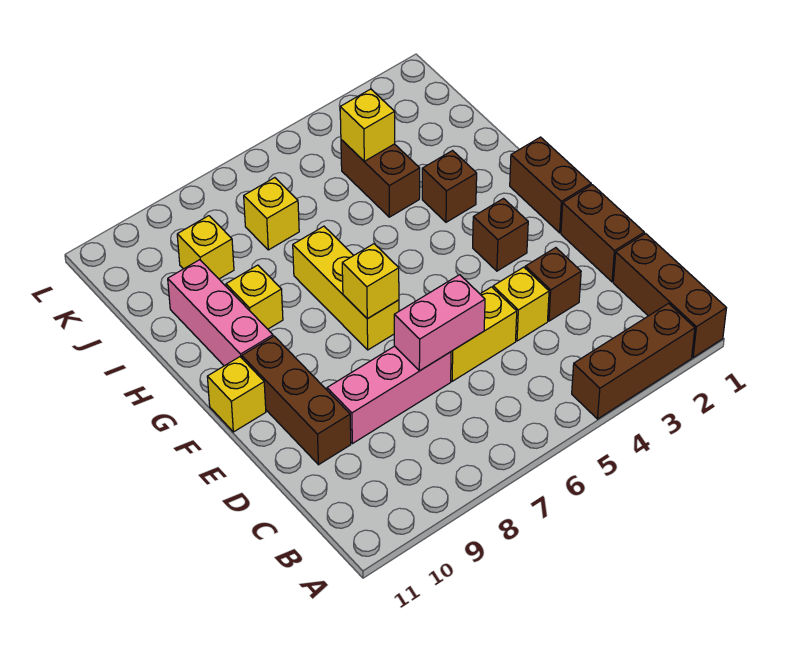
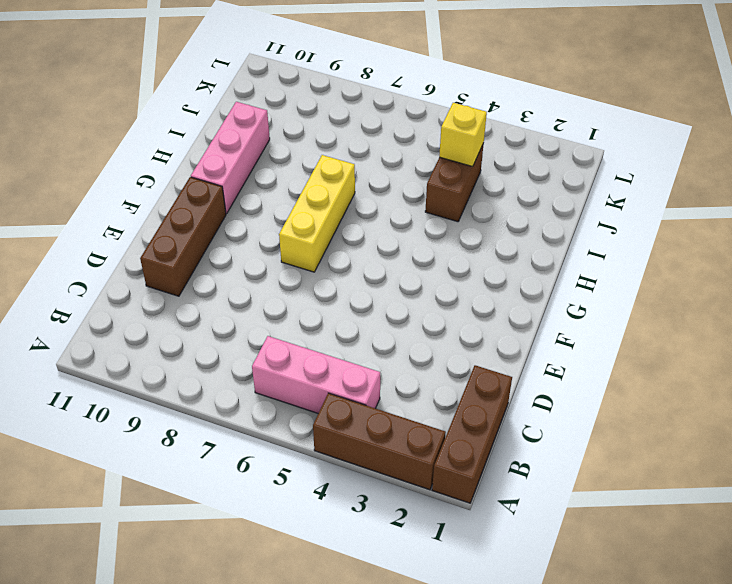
pink brick B4:B6 level 1 -> pink brick D7:D9 level 1
none -> brown brick D1:E1 level 1
none -> brown brick D3 level 1
none -> yellow brick D4 level 1

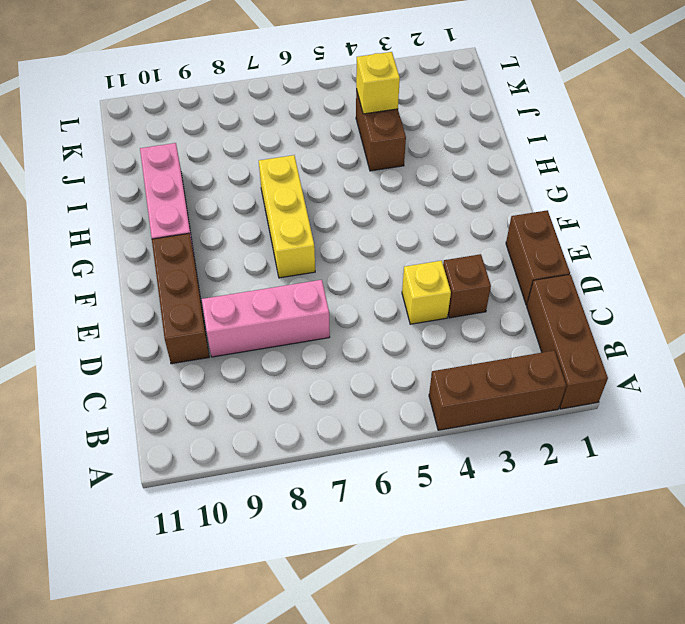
none -> yellow brick D5:D6 level 1
none -> brown brick F1:G1 level 1
none -> brown brick F3 level 1

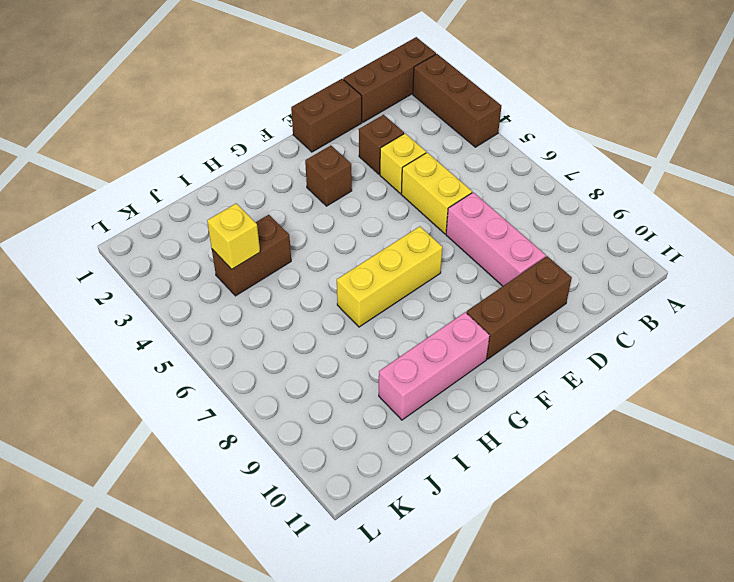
none -> brown brick F1:G1 level 1
none -> yellow brick F11 level 1
none -> brown brick H3 level 1

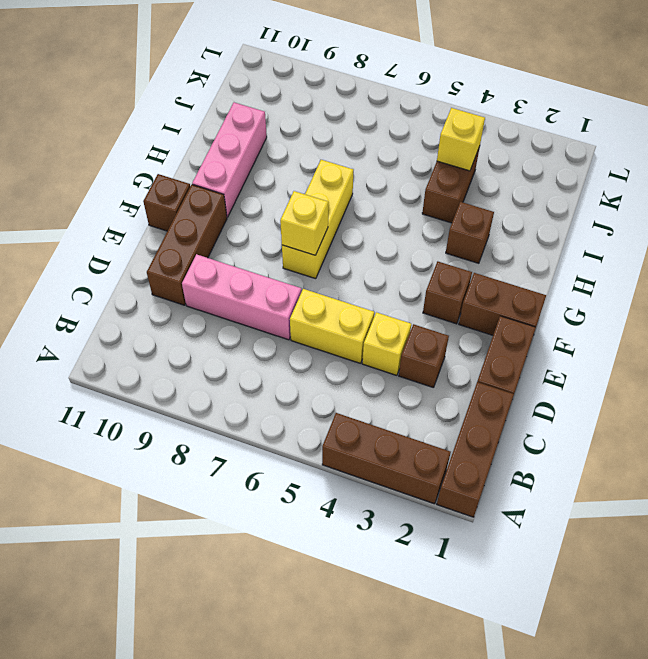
brown brick F1:F2 level 1 -> brown brick F1:G1 level 1
brown brick F11 level 1 -> yellow brick F11 level 1
none -> yellow brick H9 level 1
none -> yellow brick J7 level 1
none -> yellow brick J9 level 1

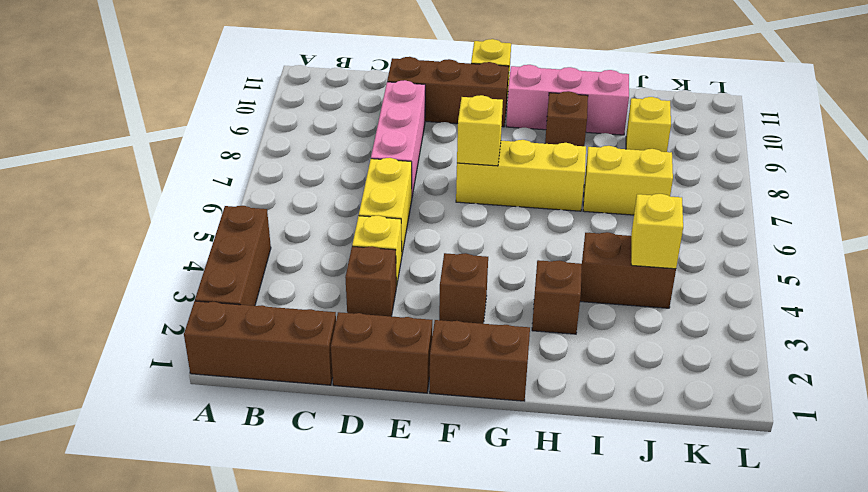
brown brick H9 level 1 -> yellow brick H9 level 1
yellow brick I7:J7 level 1 -> yellow brick J7 level 1
none -> pink brick D6:D7 level 2

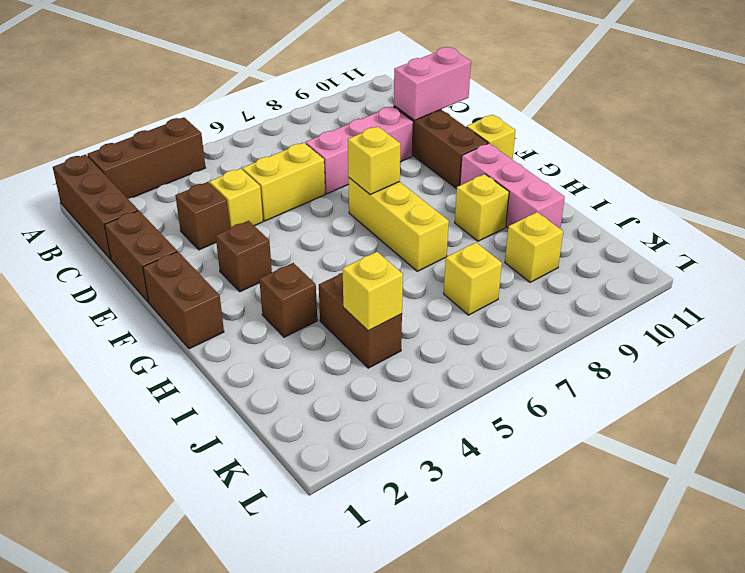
pink brick D10:D11 level 2 -> pink brick D6:D7 level 2

